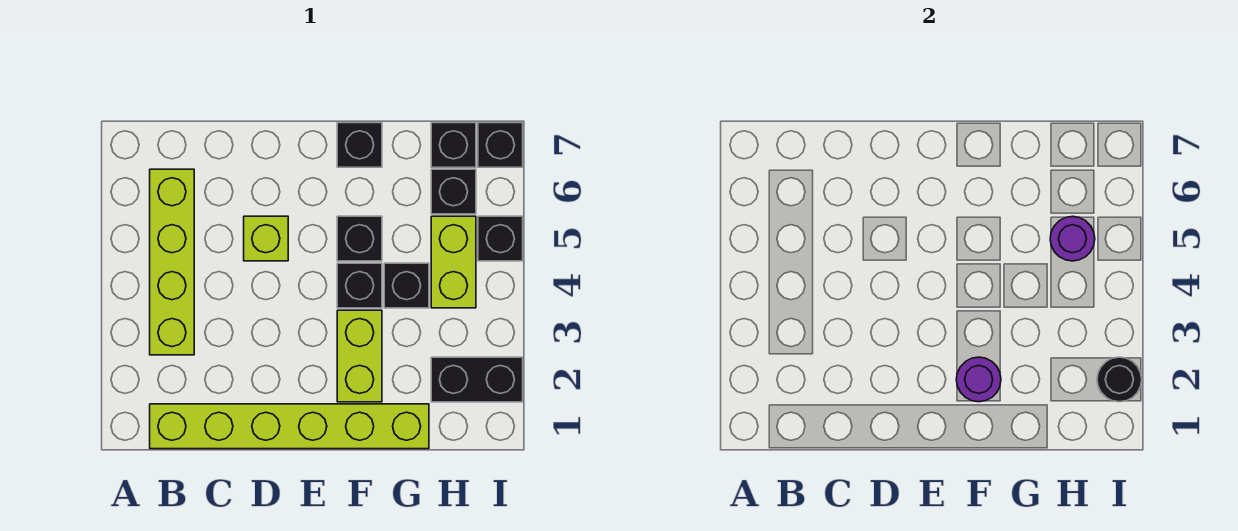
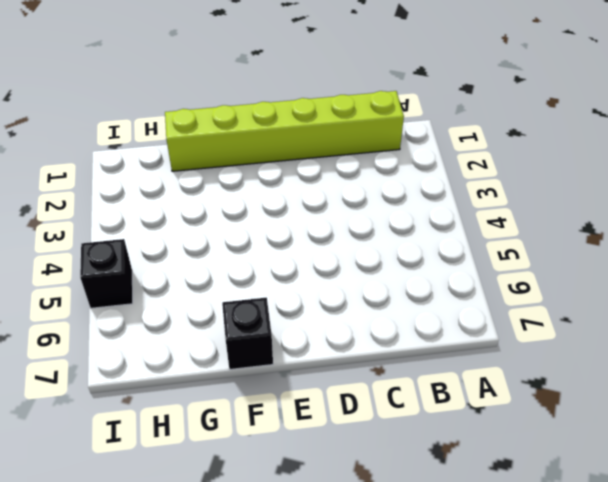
none -> lime brick B3:B6 level 1
none -> lime brick D5 level 1
none -> lime brick F2:F3 level 1

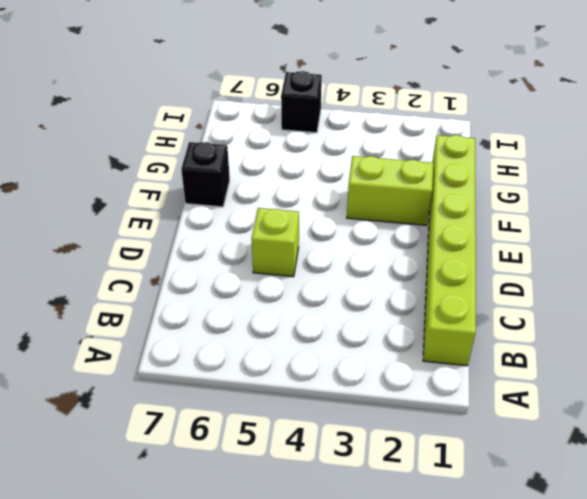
none -> lime brick B3:B6 level 1
none -> black brick F4 level 1
none -> black brick F5 level 1

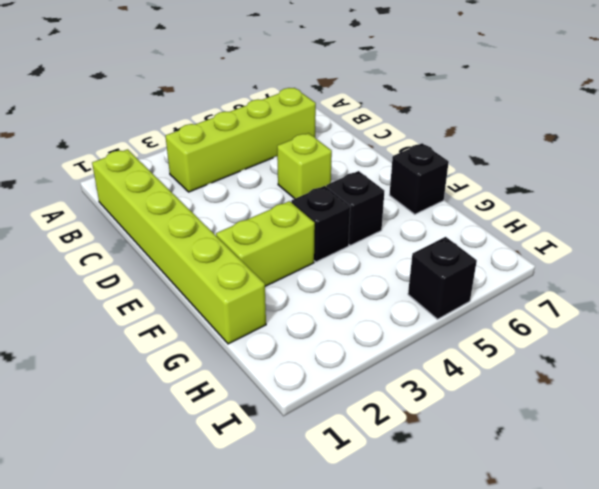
none -> black brick G4 level 1
none -> black brick H2:I2 level 1
none -> lime brick H4:H5 level 1

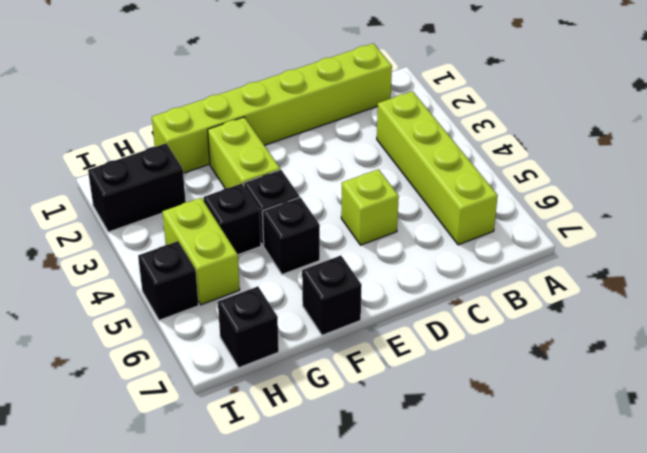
none -> black brick H6 level 1
none -> black brick I7 level 1
none -> purple round brick F2 level 2

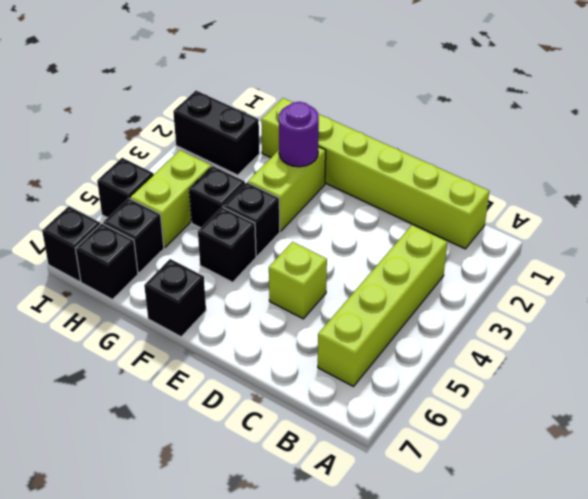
none -> purple round brick H5 level 2
none -> black round brick I2 level 2

